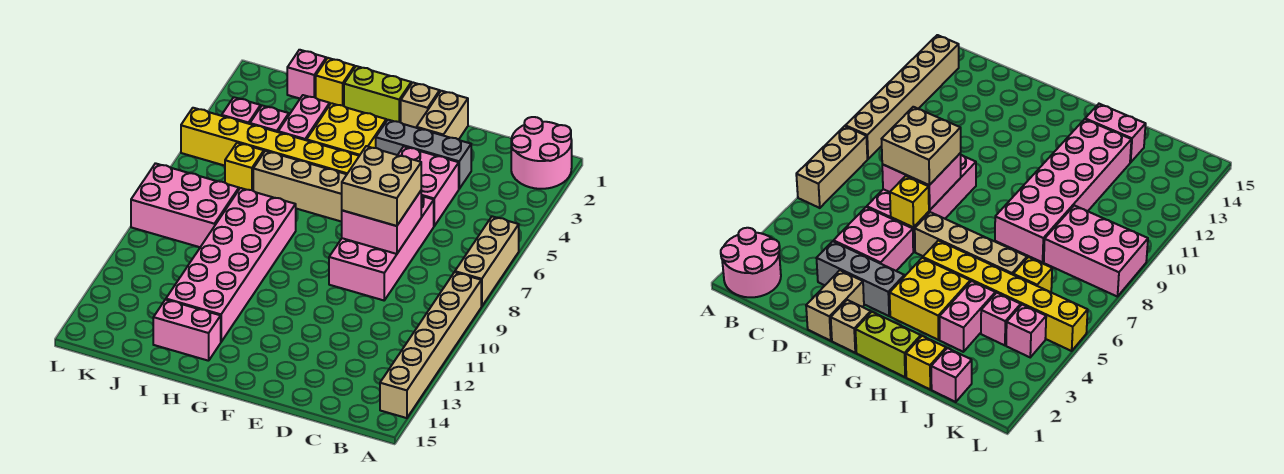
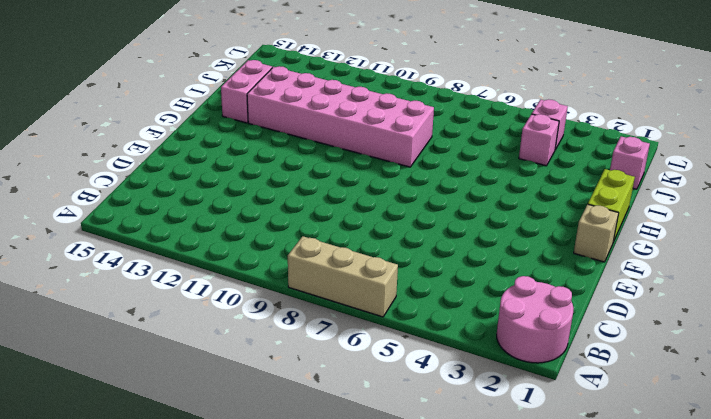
none -> tan brick A9:A14 level 1
none -> grey brick D3:F3 level 1
none -> pink brick D4:E5 level 1

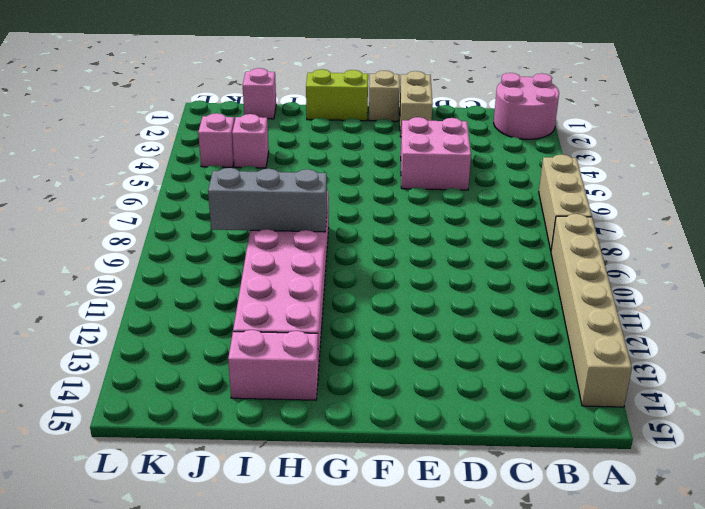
grey brick H9:J9 level 2 -> grey brick D3:F3 level 1
none -> pink brick D6:E9 level 1
none -> tan brick F6:I6 level 1
none -> yellow brick G3:H4 level 1

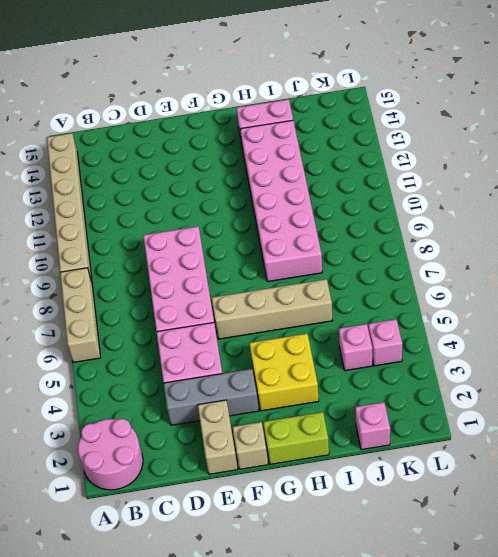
none -> yellow brick G5:L5 level 1
none -> yellow brick I1 level 1
none -> pink brick I3:I4 level 1

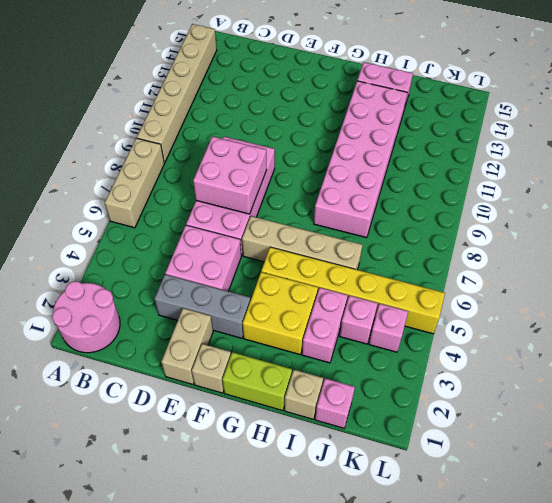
tan brick I1 level 1 -> yellow brick I1 level 1
none -> yellow brick J6 level 1
none -> pink brick J8:L9 level 1
none -> yellow brick E6 level 2

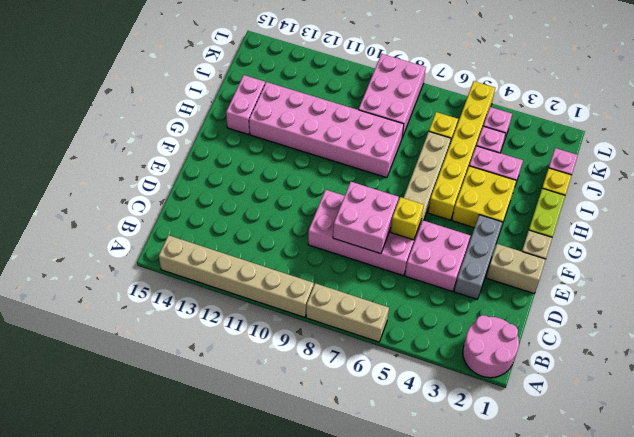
none -> tan brick D7:E8 level 3

